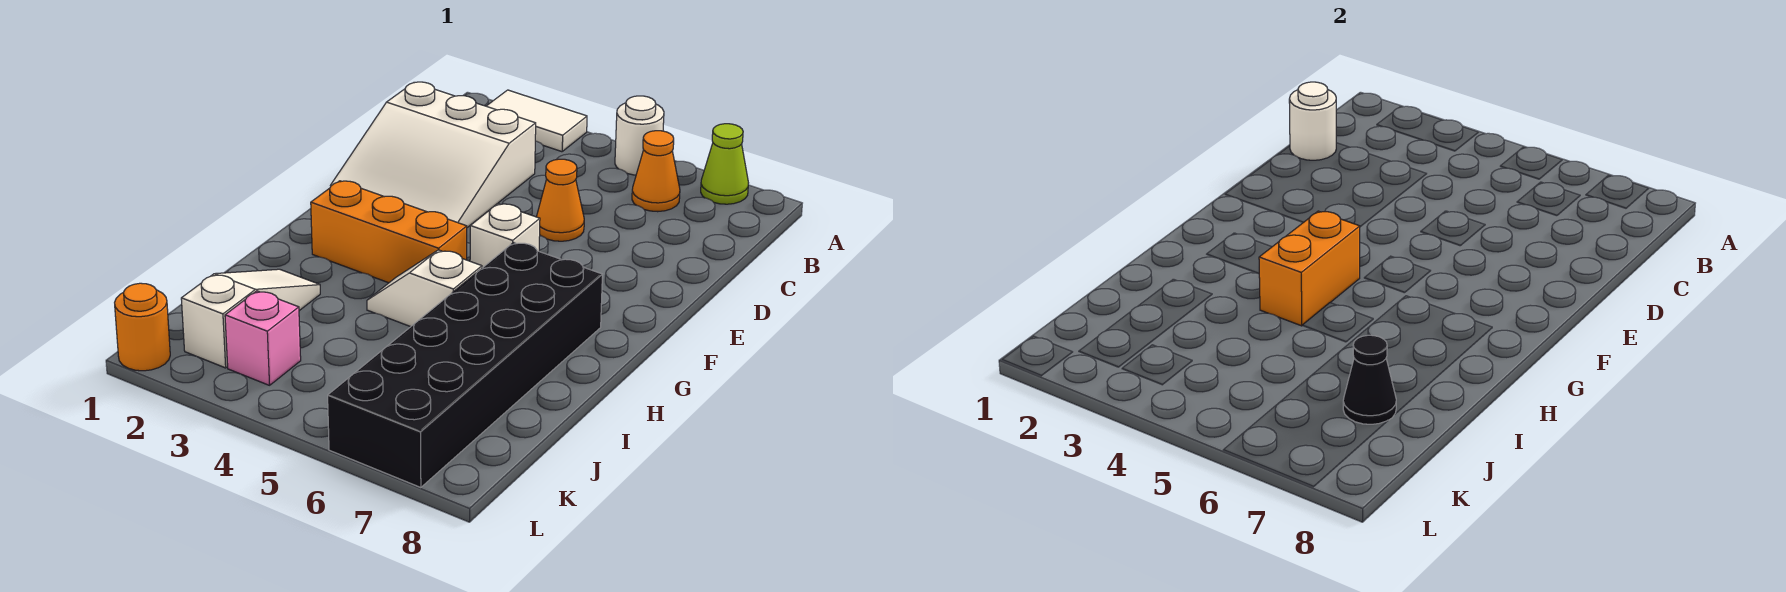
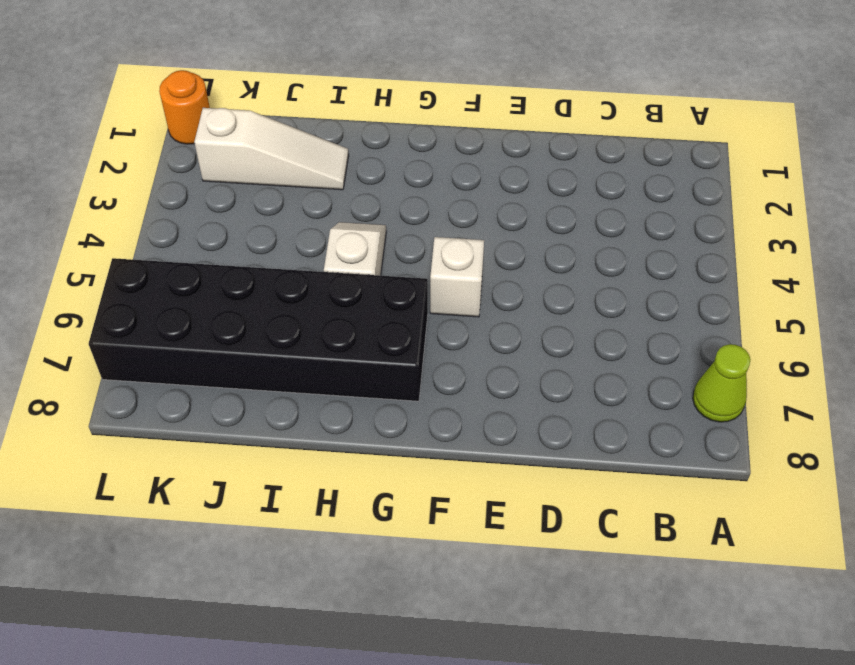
none -> white tile A2:A3 level 1
none -> white round brick A5 level 1
none -> orange cone B6 level 1

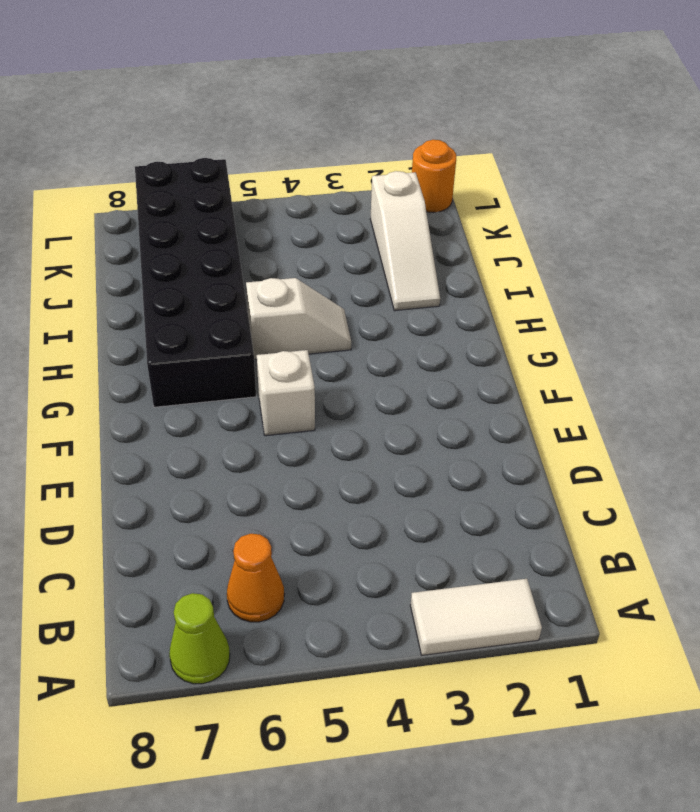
none -> white round brick A5 level 1
none -> white slope C1:E3 level 1 top C
none -> orange cone D5 level 1

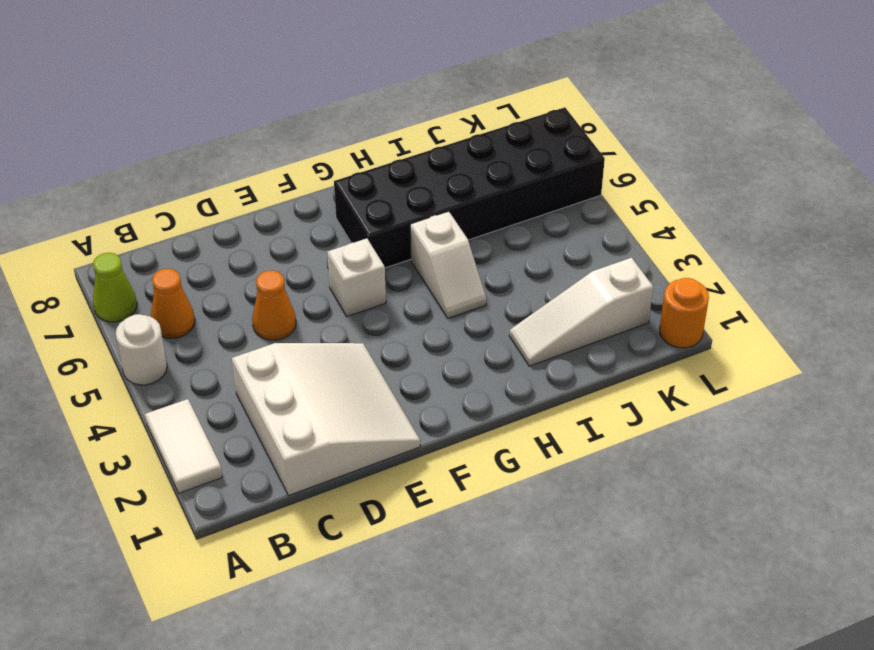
none -> orange brick G2:G4 level 1
none -> pink brick K3 level 1
none -> white round brick C1 level 2

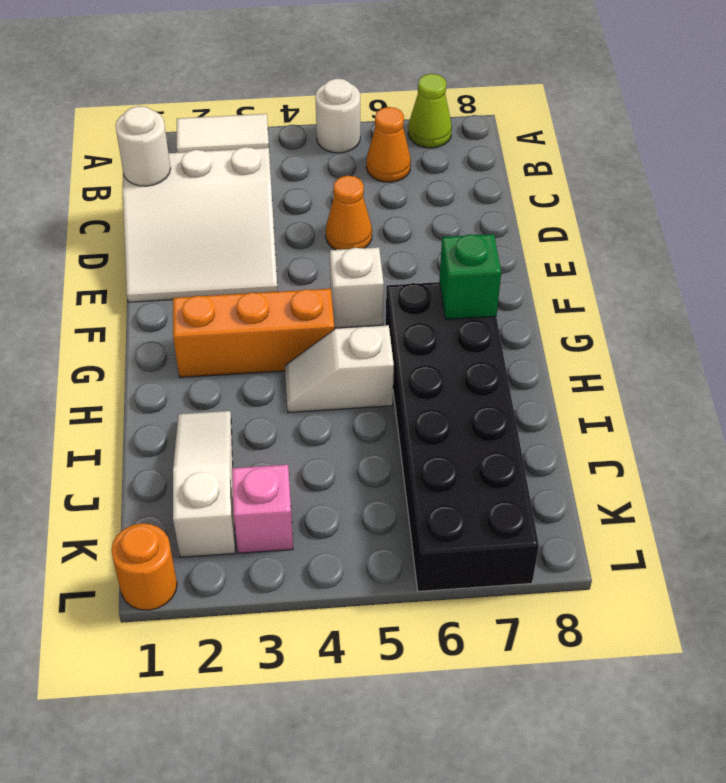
green brick G7 level 2 -> none
none -> orange brick G4:H4 level 2
none -> black cone J7 level 2

